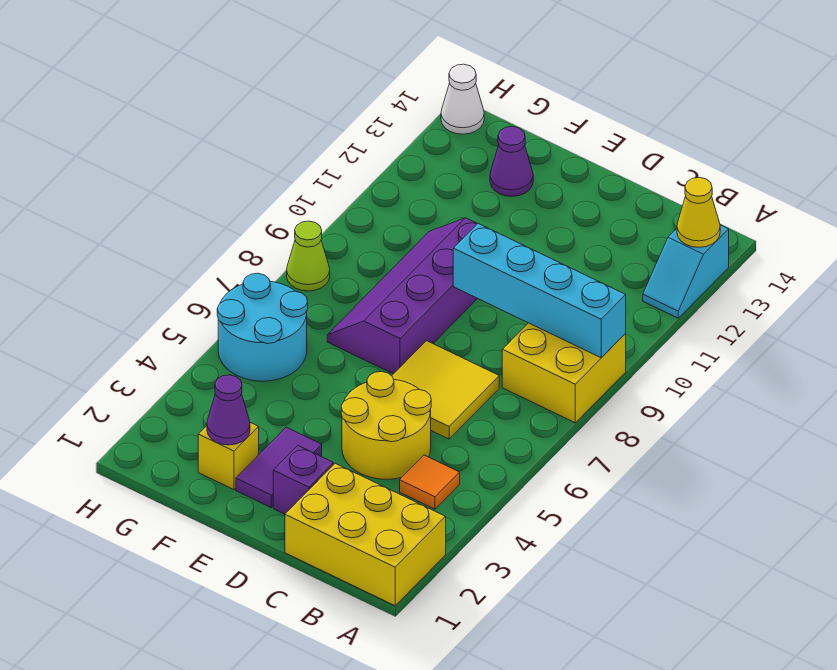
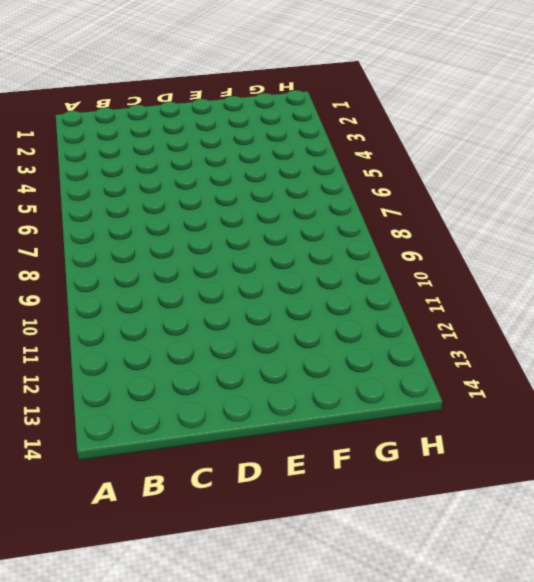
none -> yellow brick A1:C2 level 1
none -> yellow brick A8:B9 level 1
none -> cyan slope A12:A13 level 1 top 13

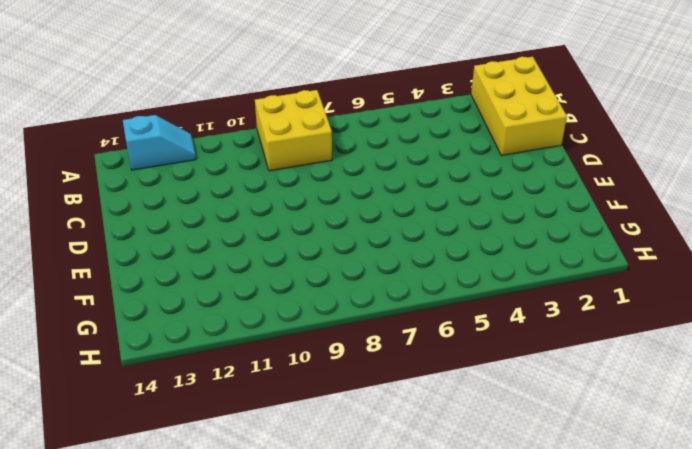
none -> orange tile B4 level 1
none -> yellow round brick C4:D5 level 1
none -> yellow tile C6:D7 level 1

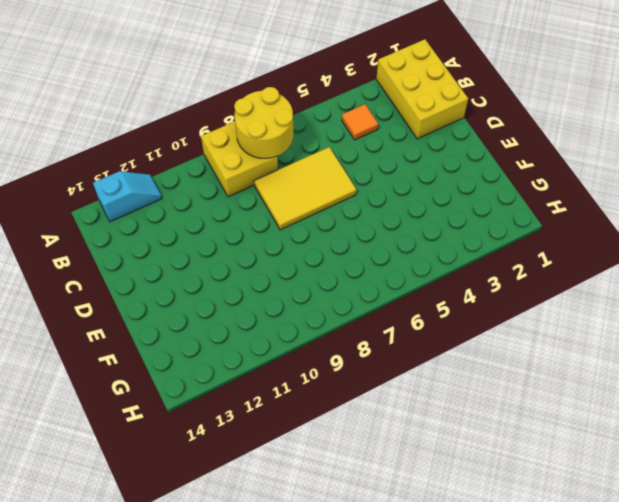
yellow round brick A7:B8 level 2 -> yellow round brick C4:D5 level 1
yellow tile C6:D8 level 1 -> yellow tile C6:D7 level 1
none -> purple brick D2 level 1
none -> purple tile E2:E3 level 1
none -> purple slope E7:F10 level 1 top E

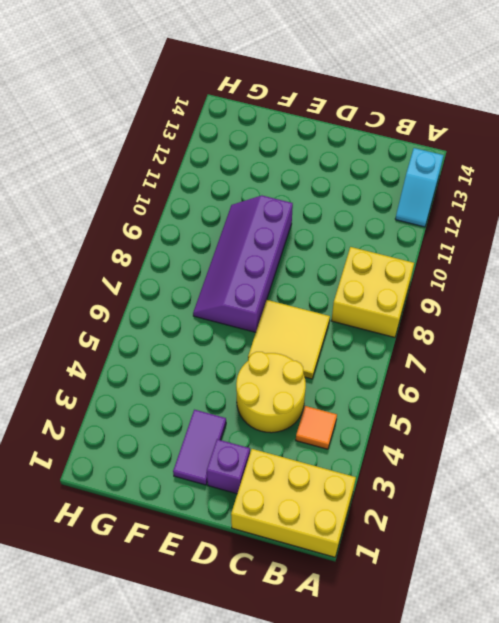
none -> yellow brick F2 level 1
none -> purple cone F13 level 1
none -> cyan round brick G5:H6 level 1

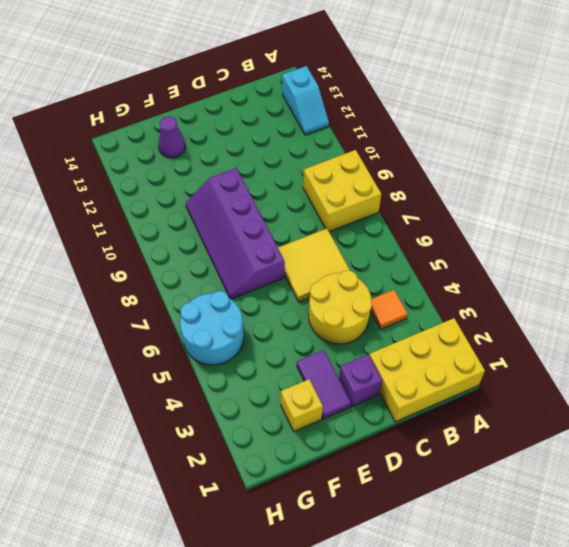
none -> lime cone H8 level 1
none -> white cone H14 level 1
none -> cyan brick A9:D9 level 2

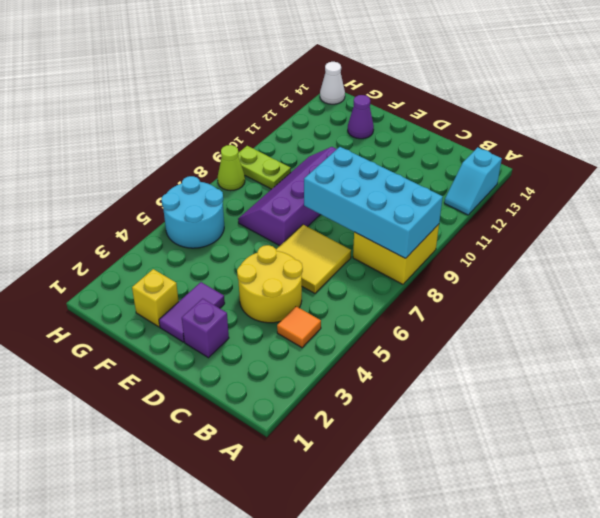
cyan brick A8:D9 level 2 -> cyan brick A9:D9 level 2
lime plate G9:H9 level 1 -> none
none -> yellow brick A1:C2 level 1
none -> yellow cone A13 level 2
none -> purple cone F2 level 2

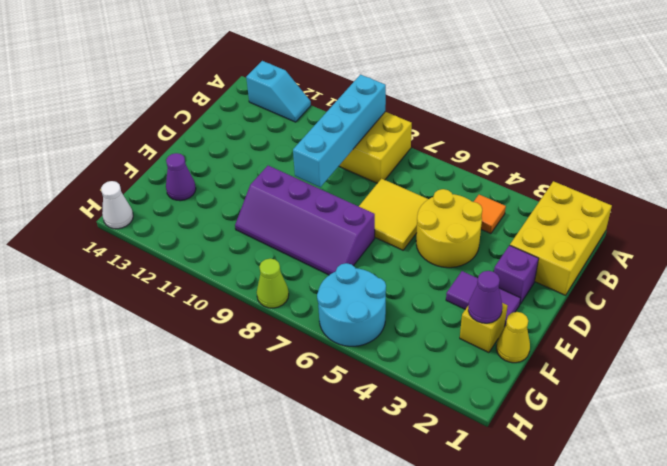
yellow cone F1 level 1 -> yellow cone A13 level 2

